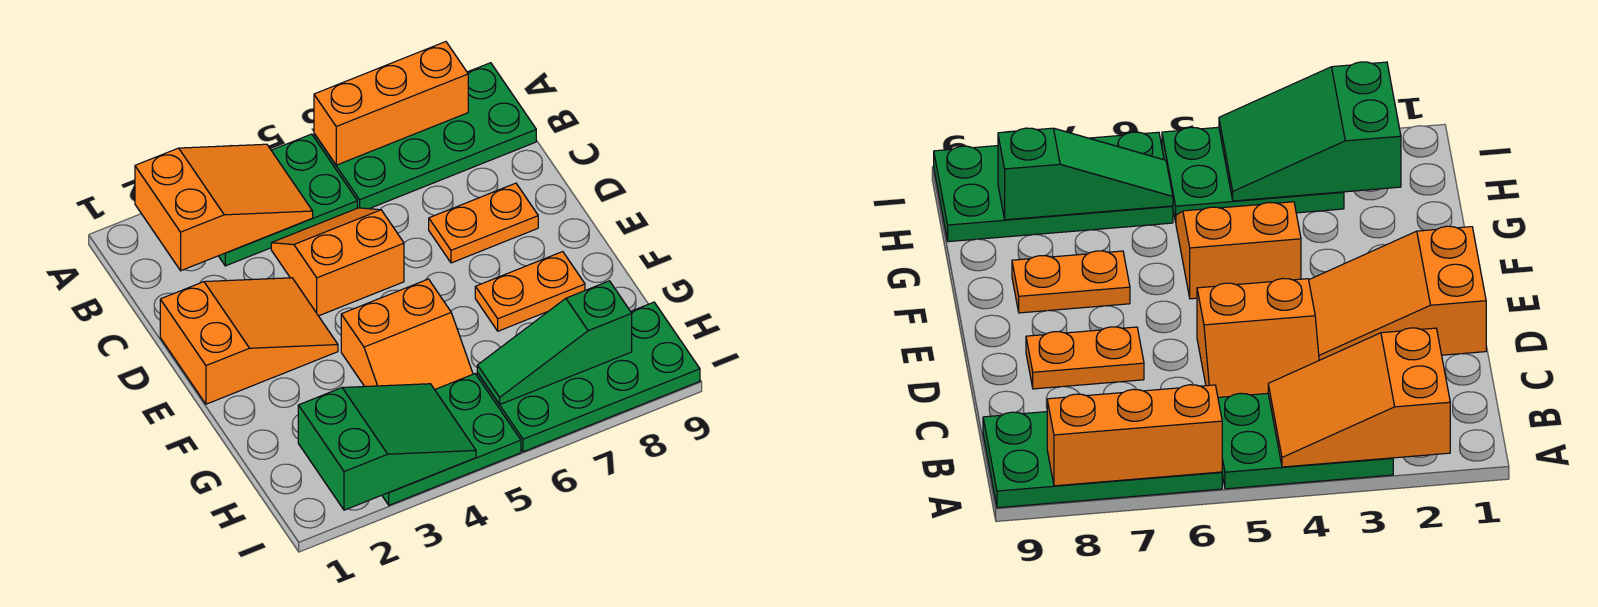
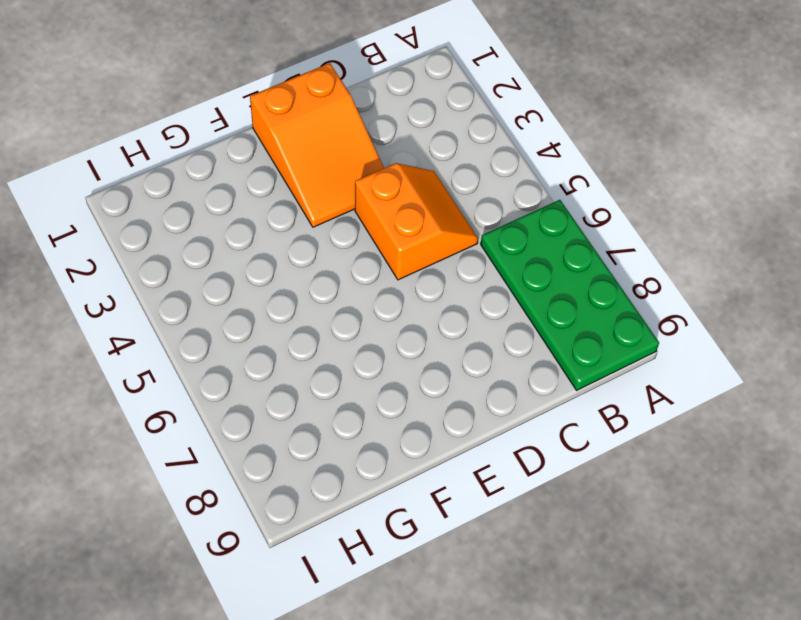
none -> green plate A3:B5 level 1
none -> orange plate D7:D8 level 1
none -> orange slope F4:G5 level 1 top F

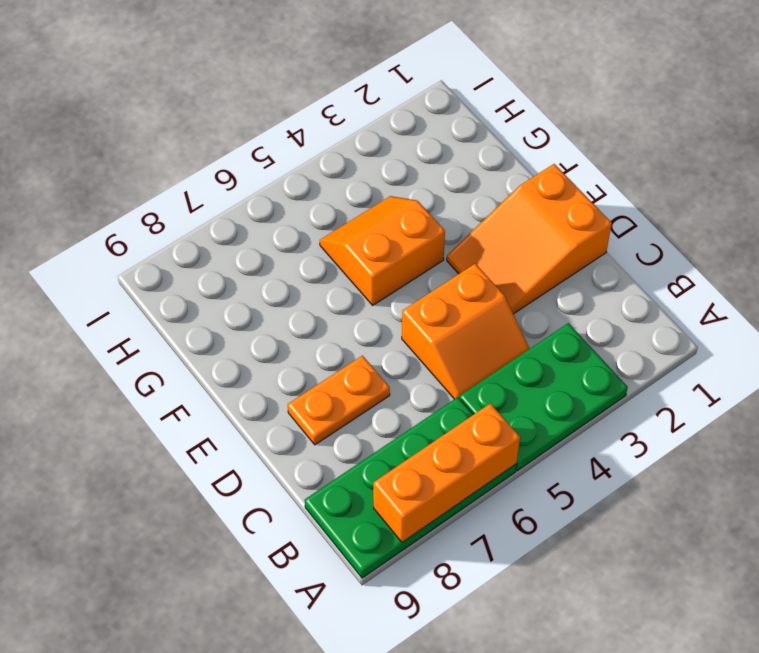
none -> orange plate F7:F8 level 1
none -> green plate H3:I5 level 1
none -> green plate H6:I9 level 1

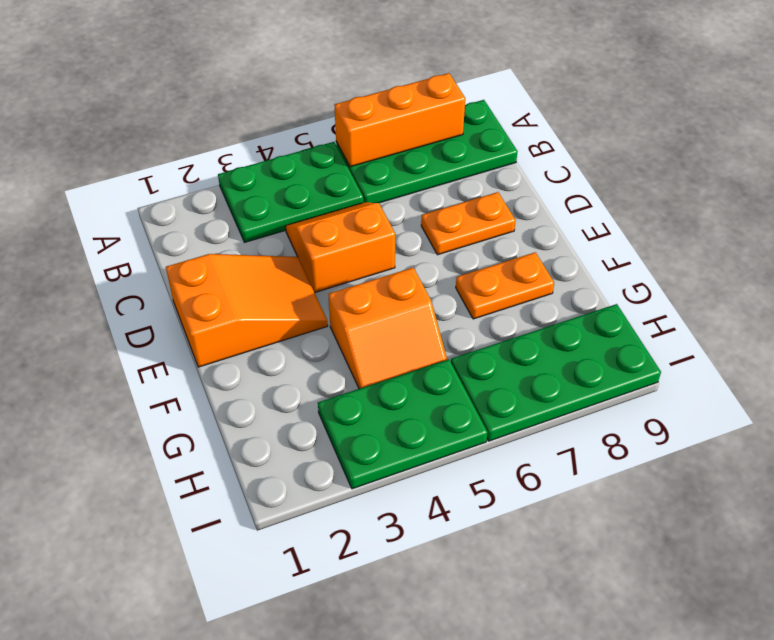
none -> orange slope A2:B4 level 2 top 2
none -> green slope H2:I4 level 2 top 2
none -> green slope H6:H8 level 2 top 8

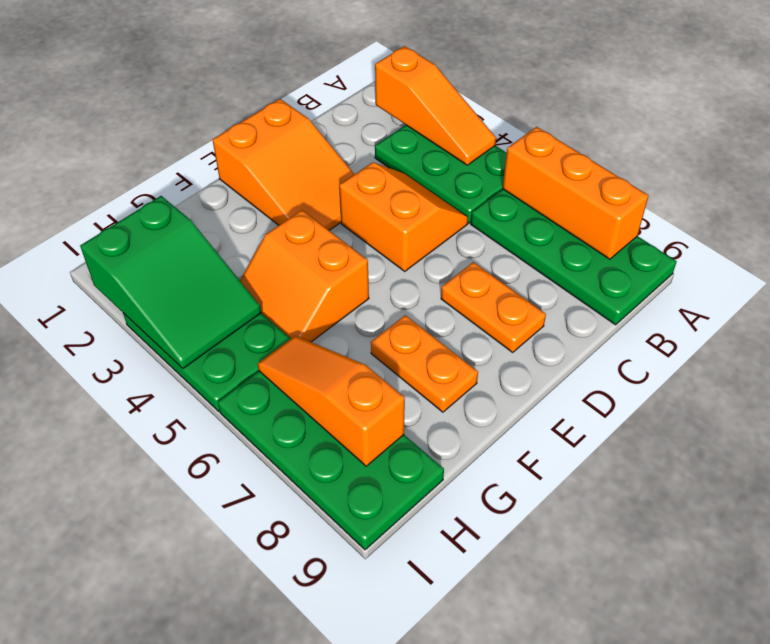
orange slope A2:A4 level 2 top 2 -> orange slope A2:B4 level 2 top 2
orange slope H6:H8 level 2 top 8 -> green slope H6:H8 level 2 top 8

